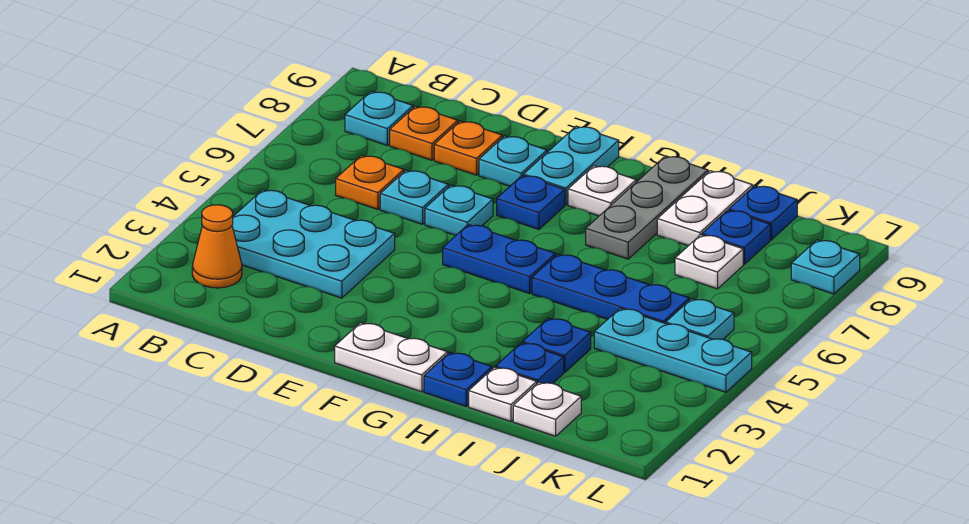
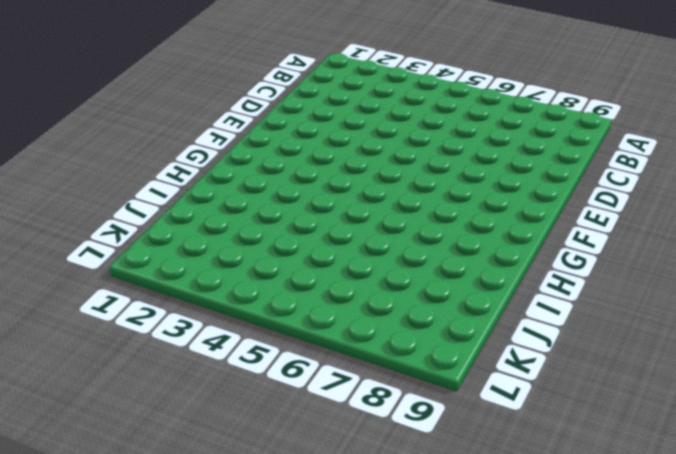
none -> orange cone B2 level 1
none -> cyan plate B3:D4 level 1
none -> cyan plate B8 level 1

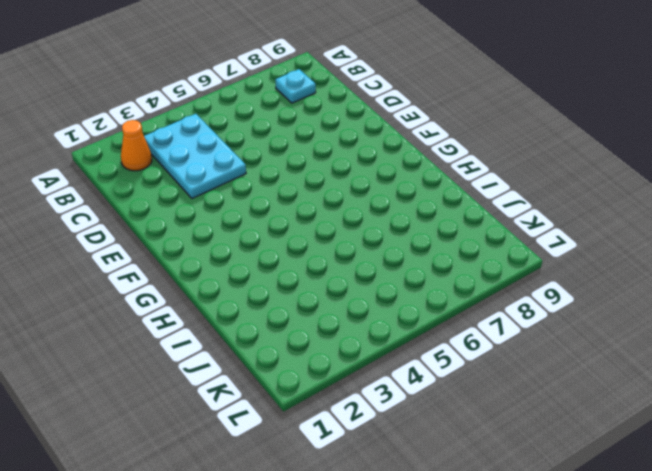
none -> orange plate C6 level 1
none -> orange plate C8 level 1
none -> cyan plate D6 level 1

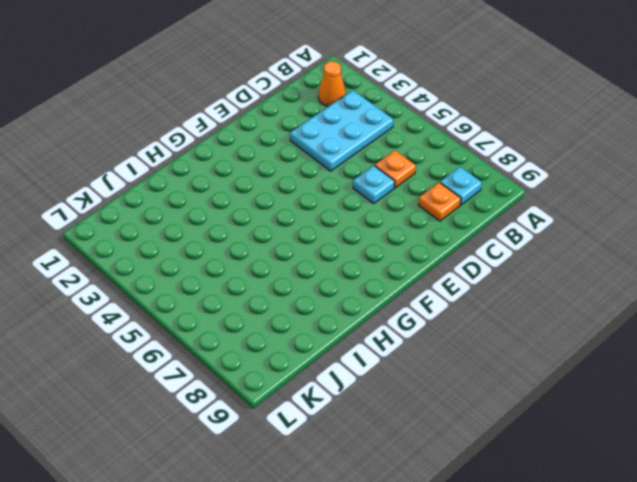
none -> orange plate D8 level 1
none -> cyan plate E6 level 1
none -> cyan plate E8 level 1

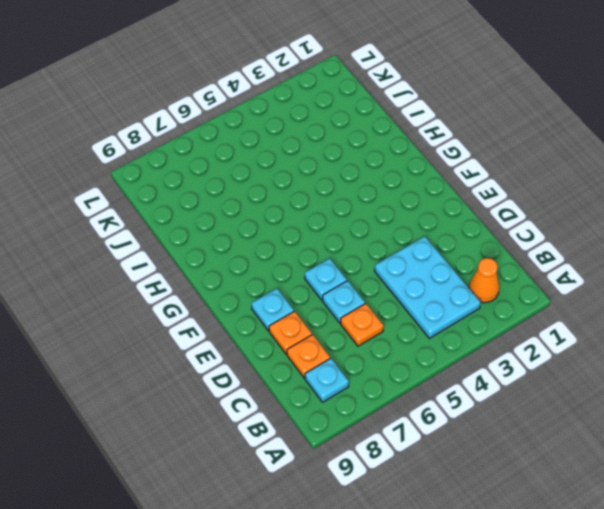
none -> white plate F1:G1 level 1
none -> blue plate F5:G5 level 1
none -> blue plate F7 level 1

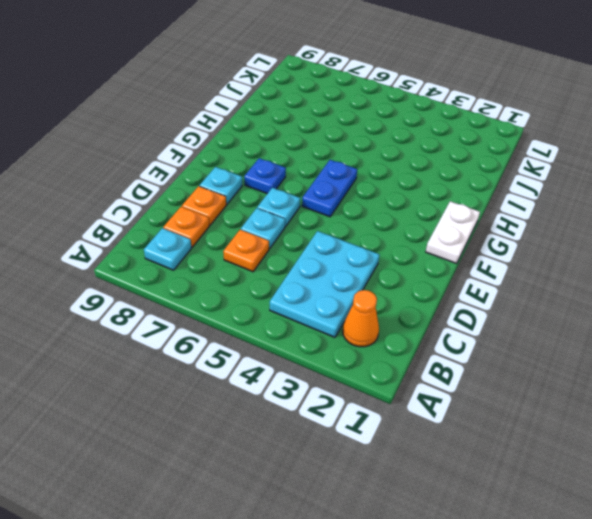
none -> cyan plate F8:F9 level 1
none -> white plate G8 level 1
none -> blue plate H1 level 1

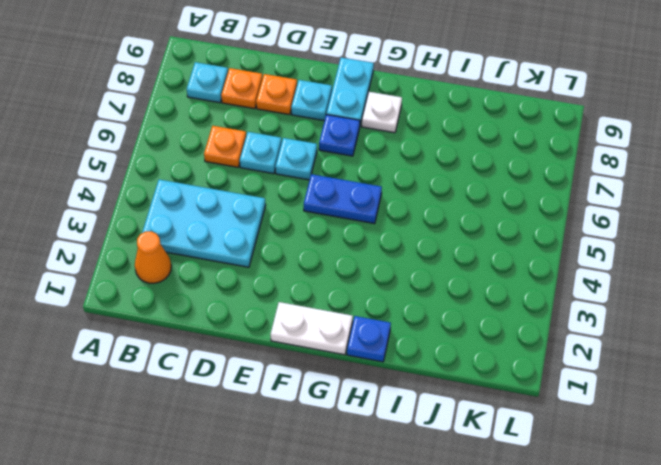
none -> blue plate H5:J5 level 1
none -> grey plate H7:H9 level 1
none -> white plate I1 level 1

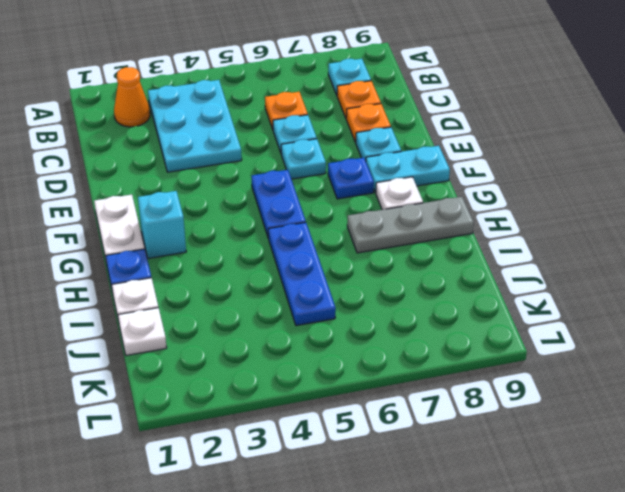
cyan brick G2 level 1 -> none
none -> blue plate I2 level 1
none -> blue plate I3 level 1
none -> white plate I8:I9 level 1

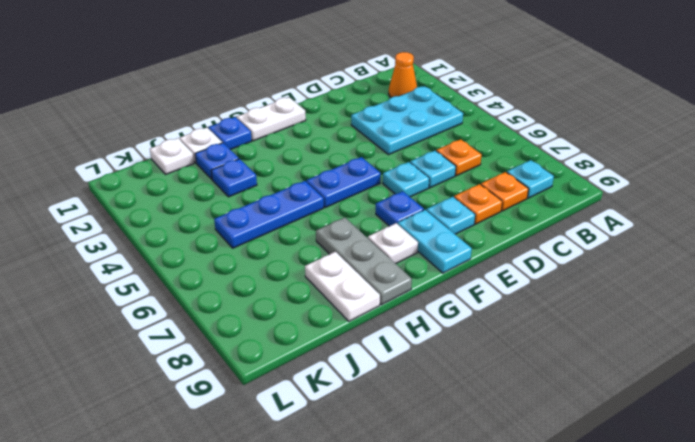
none -> cyan plate J4:L4 level 1
none -> white plate J7 level 1
none -> blue plate J8 level 1

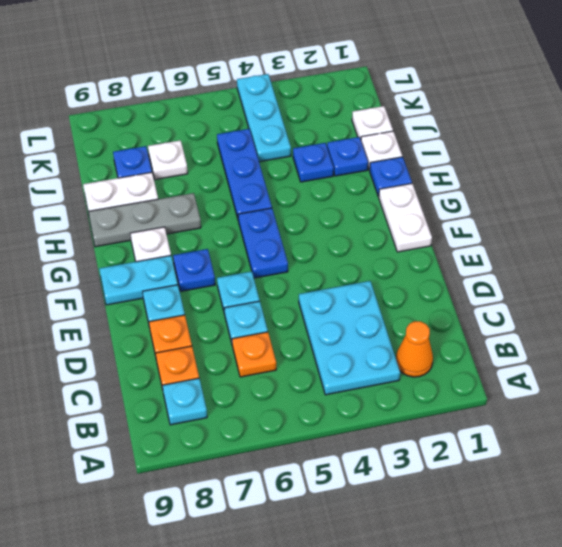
none -> blue plate J9 level 1
none -> cyan plate K5 level 1
none -> cyan plate L8 level 1

